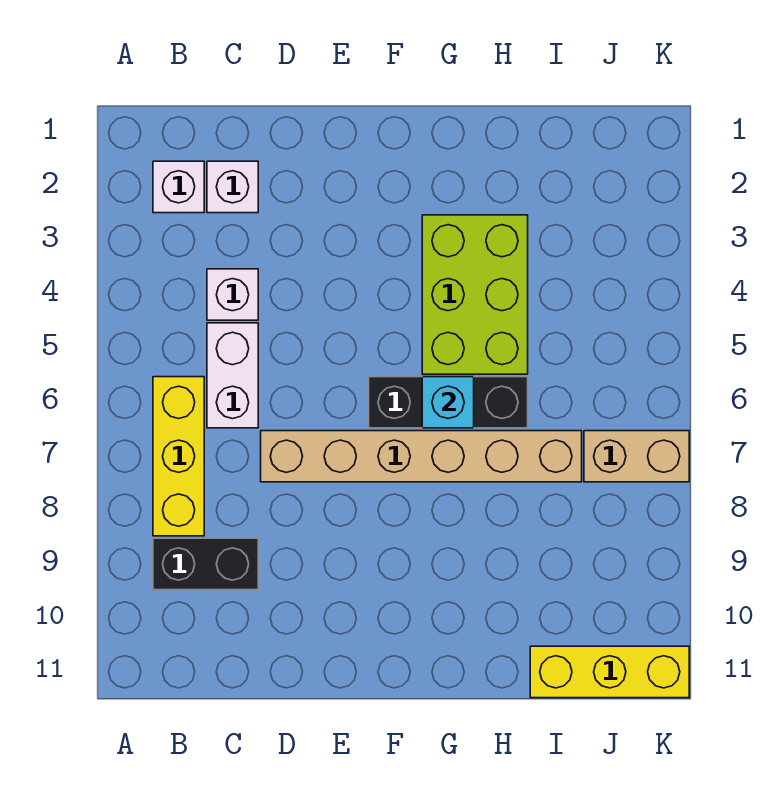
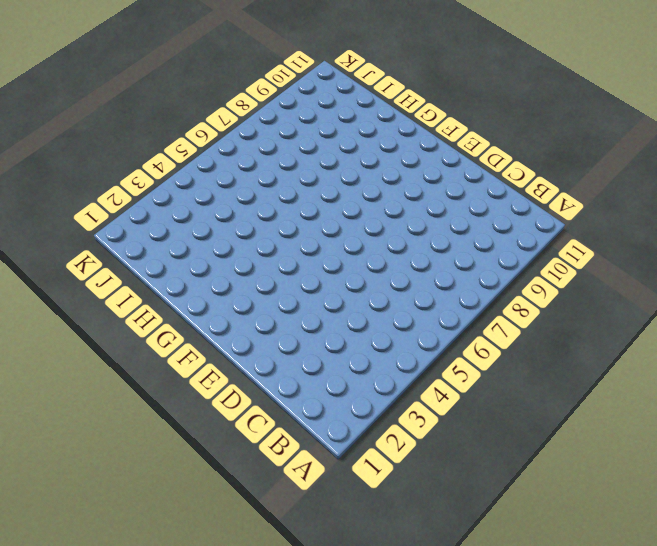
none -> white brick B2 level 1
none -> yellow brick B6:B8 level 1
none -> black brick B9:C9 level 1

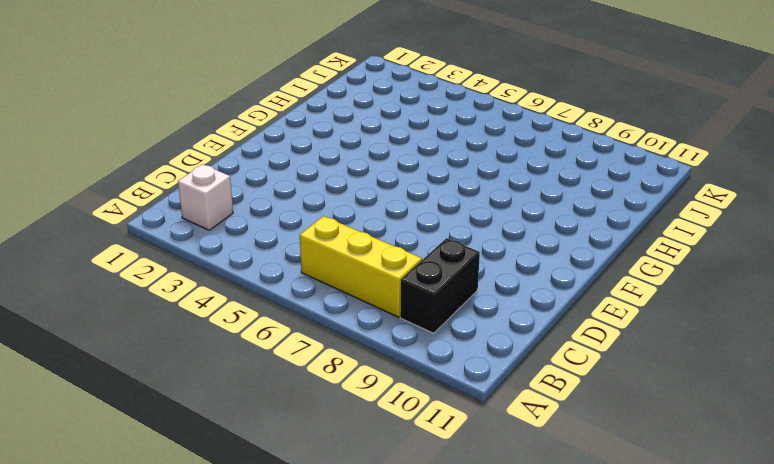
none -> white brick C2 level 1
none -> white brick C4 level 1
none -> white brick C5:C6 level 1

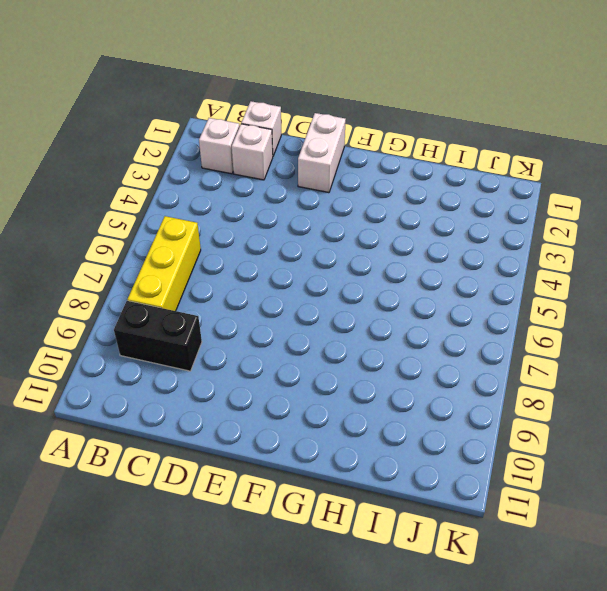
white brick C1 level 1 -> white brick C4 level 1
white brick E1:E2 level 1 -> white brick C5:C6 level 1
none -> tan brick D7:I7 level 1
none -> black brick F6:H6 level 1
none -> lime brick G3:H5 level 1

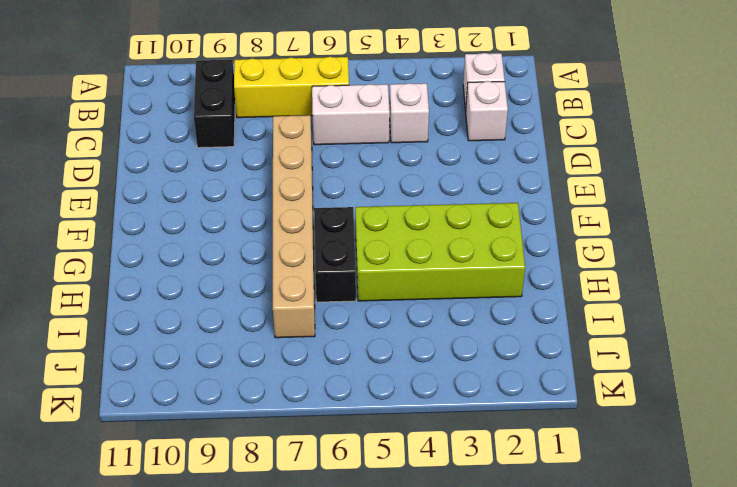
lime brick G2:H5 level 1 -> lime brick G3:H5 level 1
black brick G6:H6 level 1 -> black brick F6:H6 level 1
none -> yellow brick I11:K11 level 1
none -> tan brick J7:K7 level 1
none -> cyan brick G6 level 2

